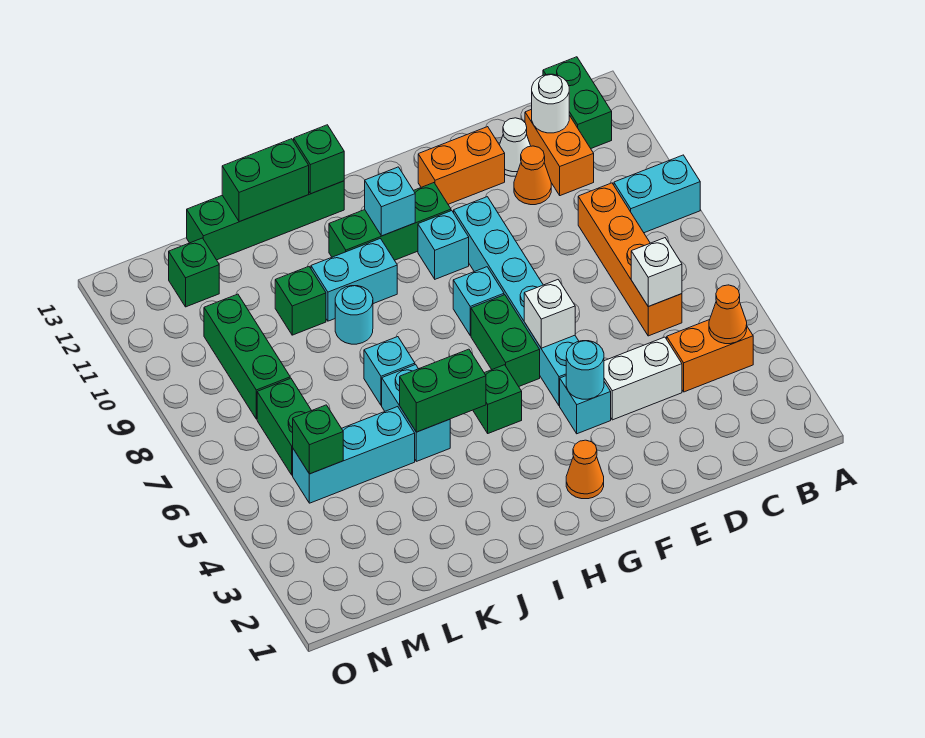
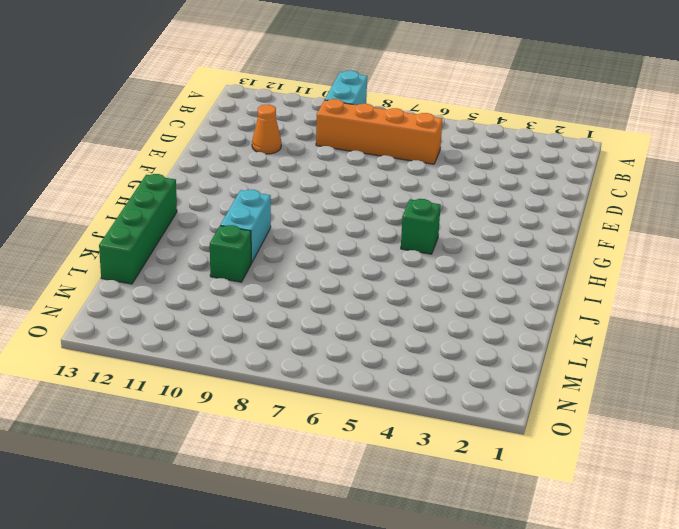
none -> orange brick B4:C4 level 1
none -> green brick B12:B13 level 1
none -> orange brick C11:C12 level 1
none -> white brick D4:E4 level 1

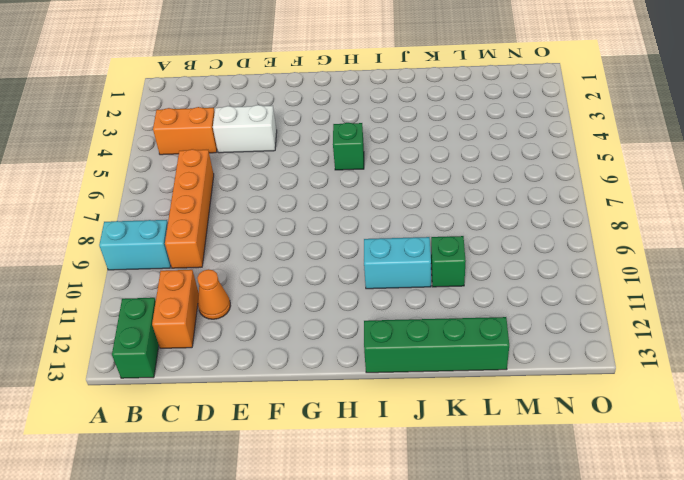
none -> white cone D12 level 1
none -> orange brick E12:F12 level 1
none -> cyan brick F4 level 1
none -> cyan brick F5:F10 level 1

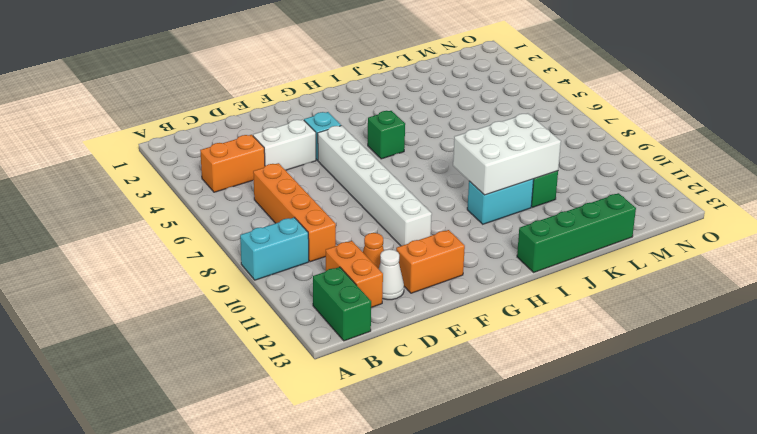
white brick F5:F10 level 1 -> cyan brick F5:F10 level 1
white brick I9:K10 level 2 -> none
none -> orange cone G2 level 1
none -> green brick G6:G7 level 1
none -> cyan brick G8 level 1
none -> cyan brick G10 level 1

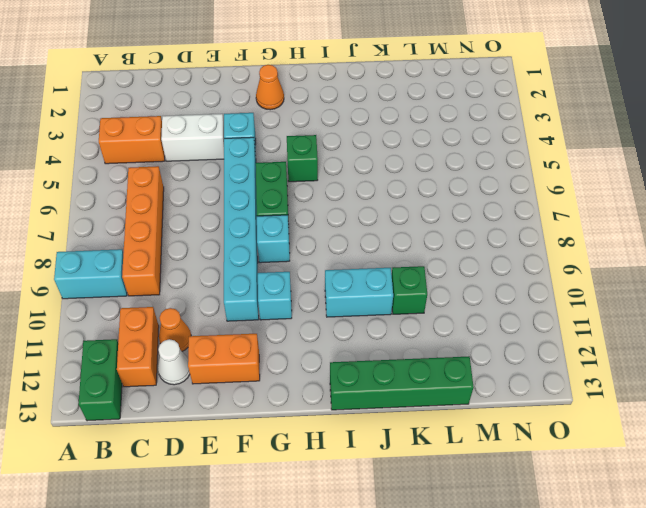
none -> green brick G11:I11 level 1
none -> cyan brick J5:J6 level 1
none -> cyan brick J7 level 1
none -> cyan round brick J9 level 1

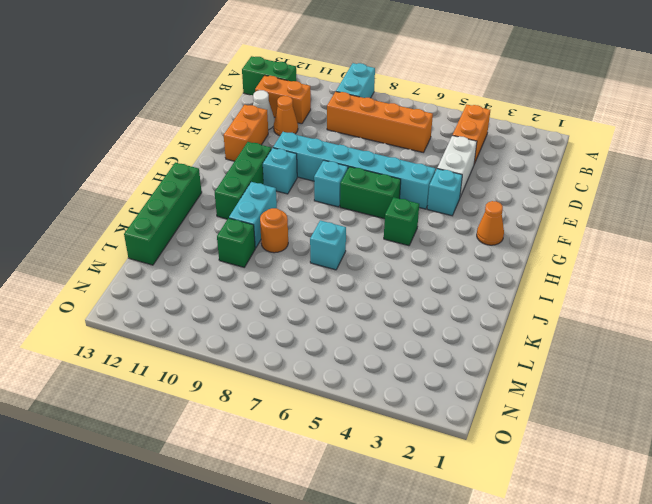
orange round brick J9 level 1 -> cyan round brick J9 level 1
none -> cyan brick J5:J6 level 1
none -> cyan brick K5:M5 level 1
none -> green brick M6:M7 level 1
none -> green brick M8:M10 level 1

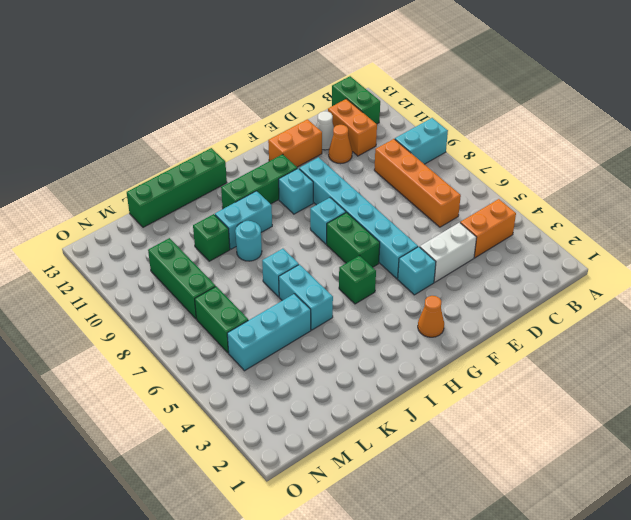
none -> green brick M12 level 1
none -> orange cone B4 level 2
none -> white brick C6 level 2
none -> white round brick C12 level 2

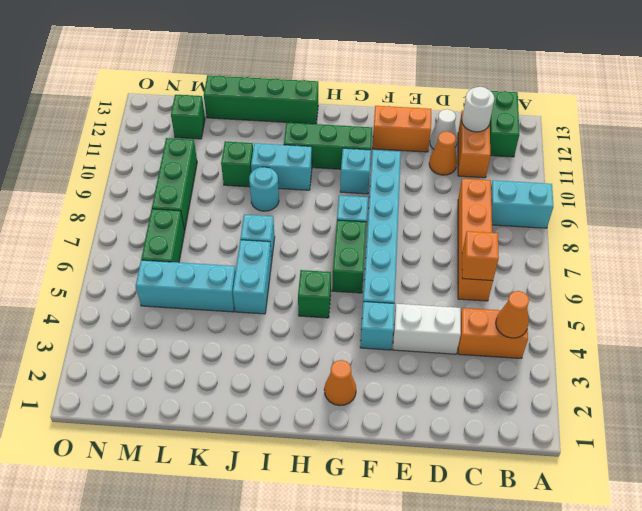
orange brick C6 level 2 -> white brick C6 level 2
none -> cyan round brick F4 level 2
none -> white brick F6 level 2
none -> cyan brick H11 level 2
none -> green brick I5:J5 level 2

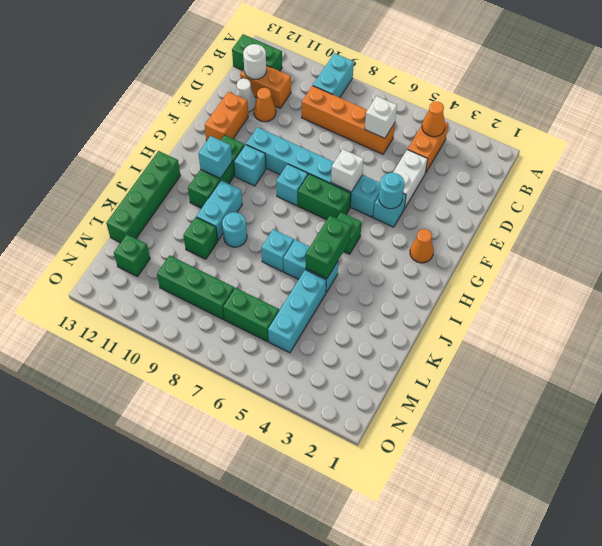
none -> green brick I13 level 2
none -> green brick J13:K13 level 2
none -> green brick M5 level 2

